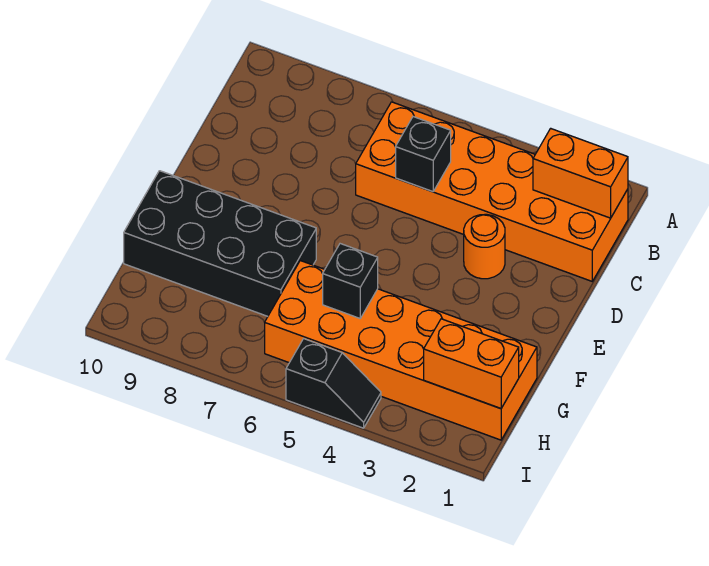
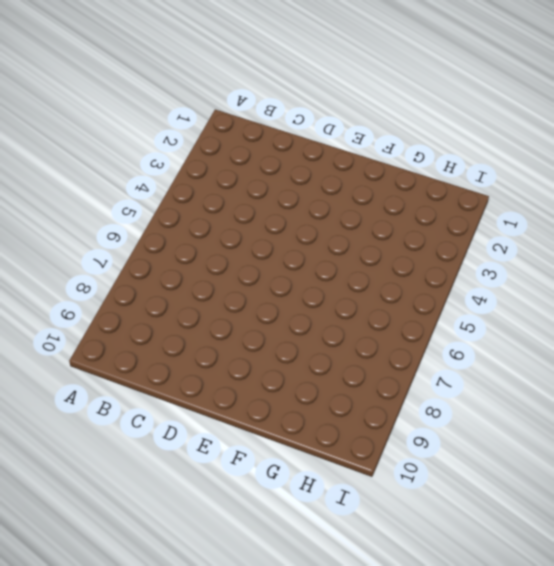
none -> orange brick B1:C6 level 1
none -> orange round brick D3 level 1

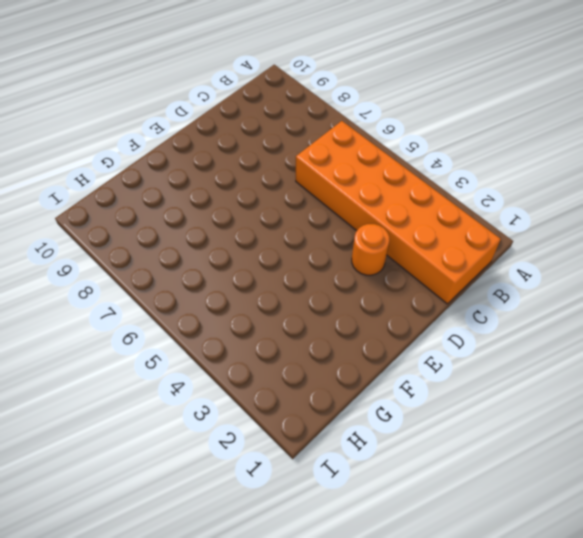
none -> black brick F7:G10 level 1
none -> orange brick G1:H6 level 1

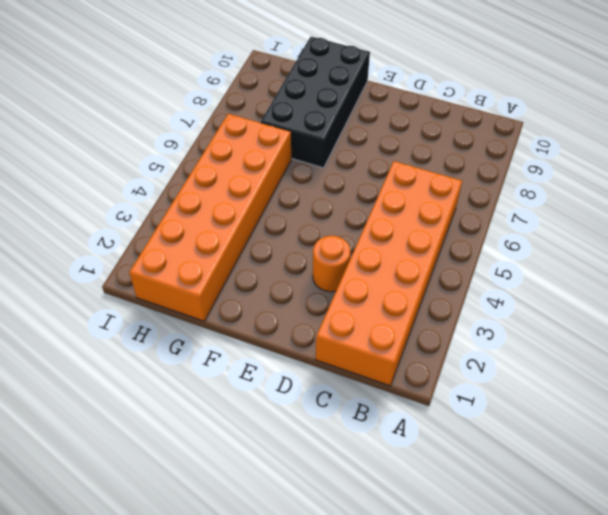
none -> black slope I4:I5 level 1 top 5
none -> orange brick B1:B2 level 2

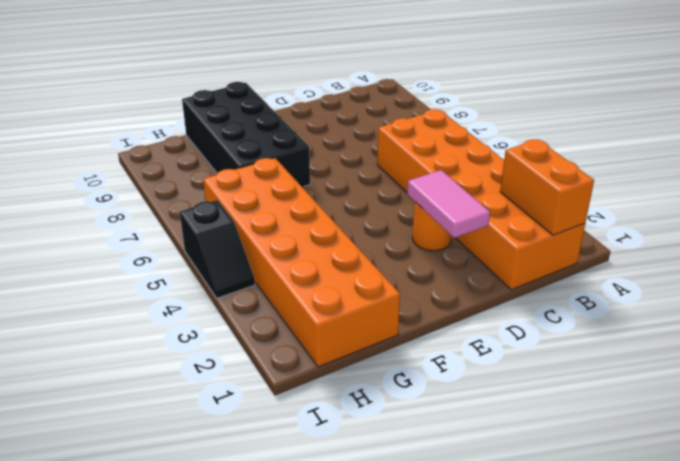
pink tile D2:D3 level 2 -> none
none -> black brick C5 level 2
none -> black brick G5 level 2

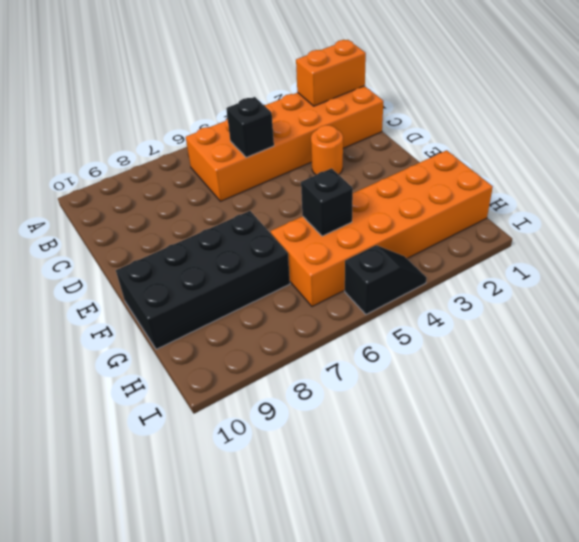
none -> orange brick H1:H2 level 2

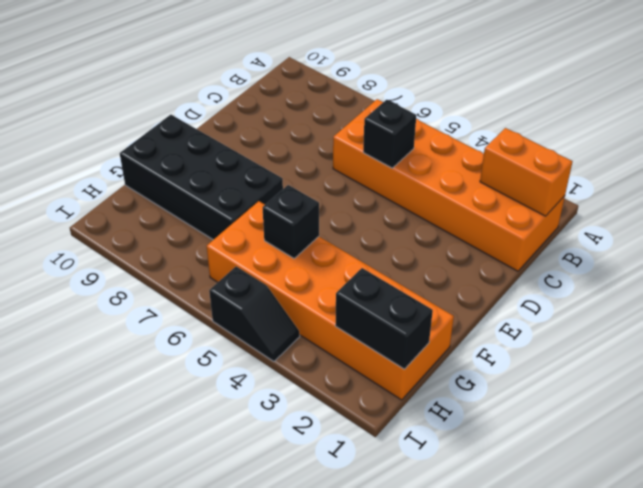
black brick H1:H2 level 2 -> orange brick H1:H2 level 2
none -> orange round brick D3 level 1

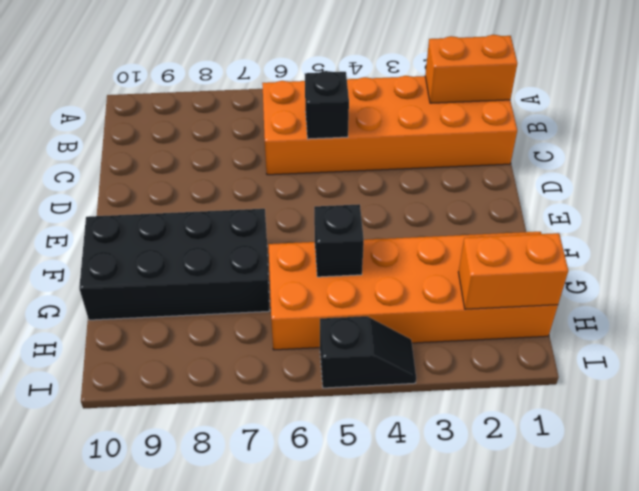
none -> orange round brick D3 level 1

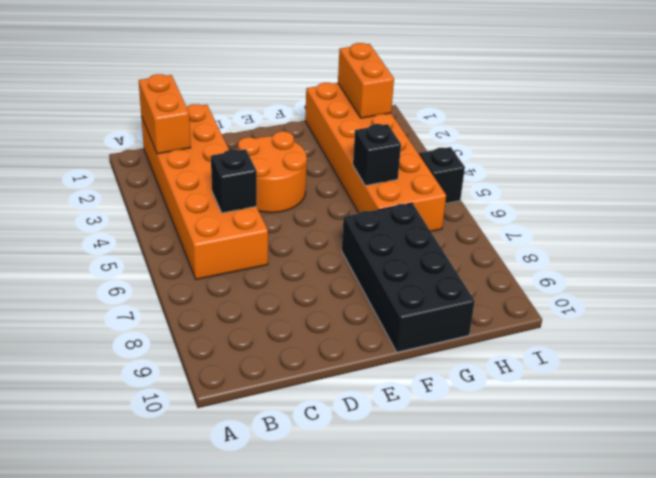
orange round brick D3:E4 level 1 -> orange round brick D3 level 1

